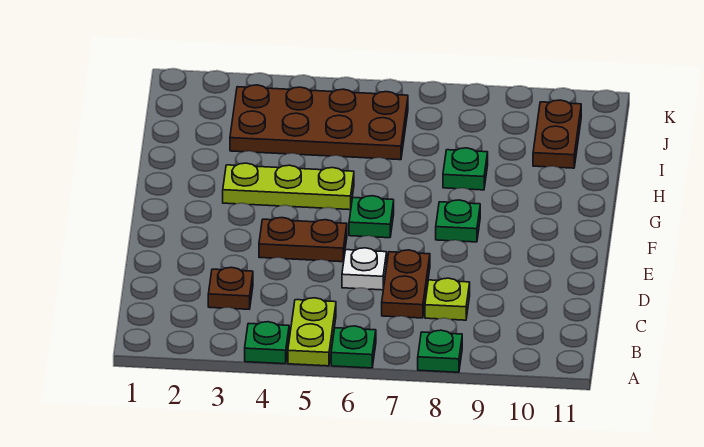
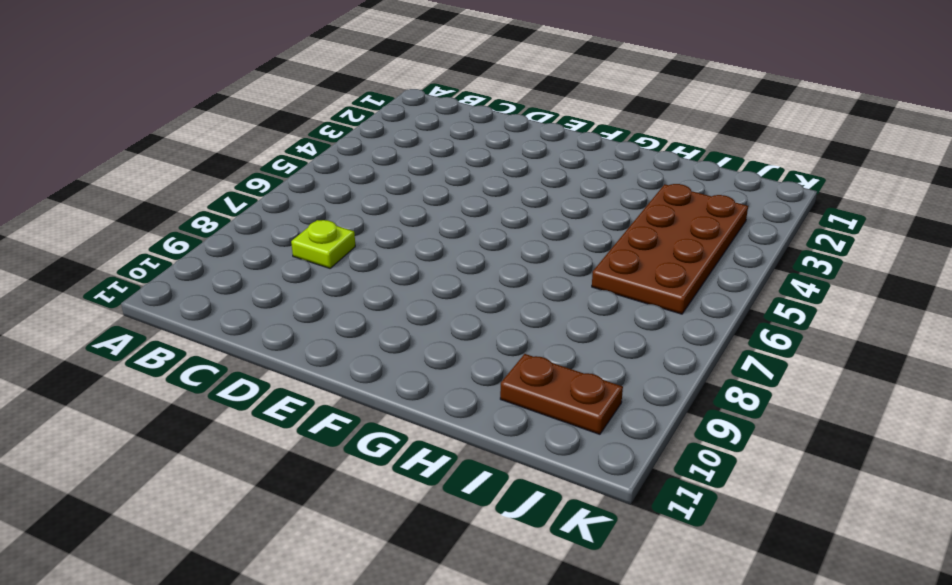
none -> green plate A4 level 1
none -> lime plate A5:B5 level 1
none -> green plate A6 level 1

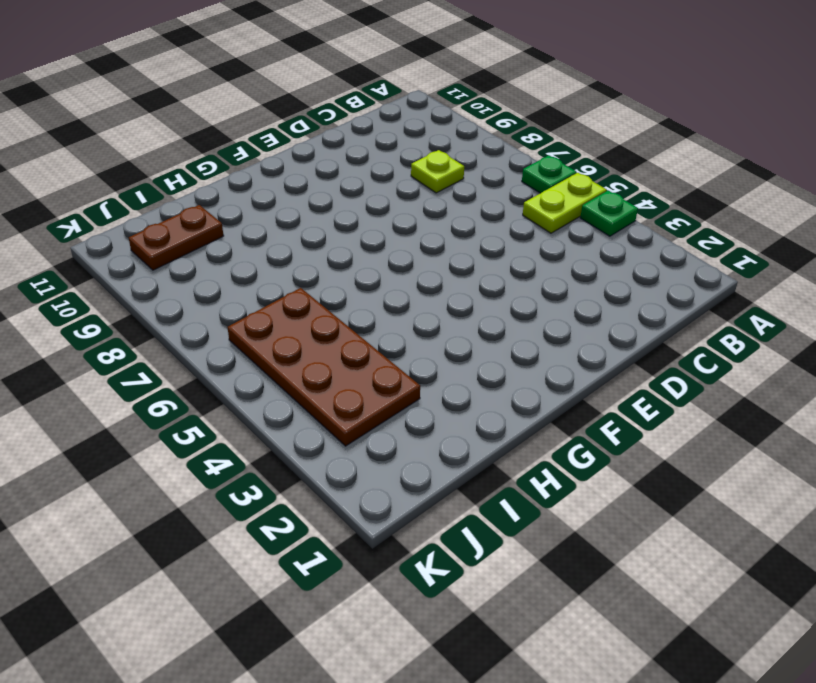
none -> green plate A8 level 1
none -> brown plate C3 level 1
none -> brown plate C7:D7 level 1

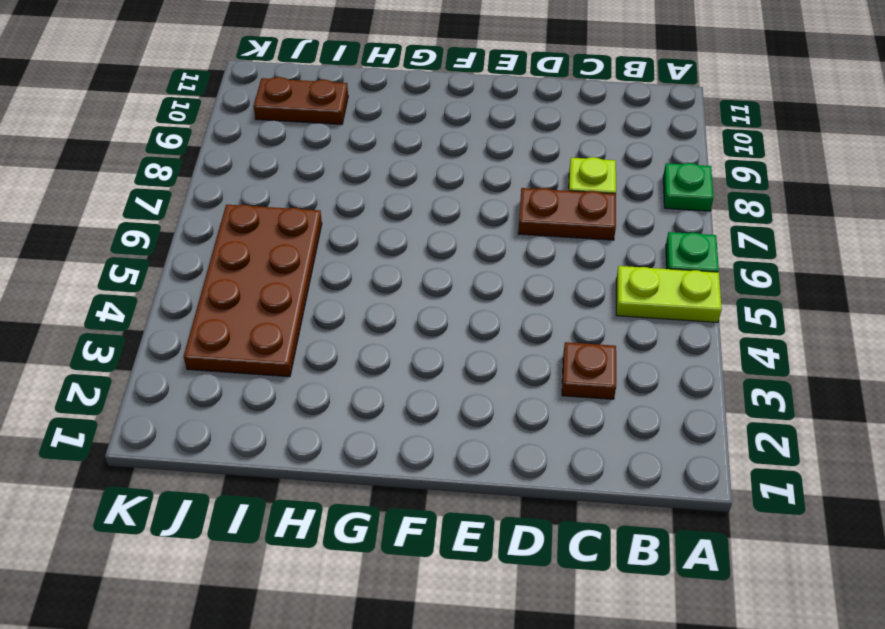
none -> green plate A4 level 1
none -> white plate D6 level 1
none -> brown plate E4:E5 level 1

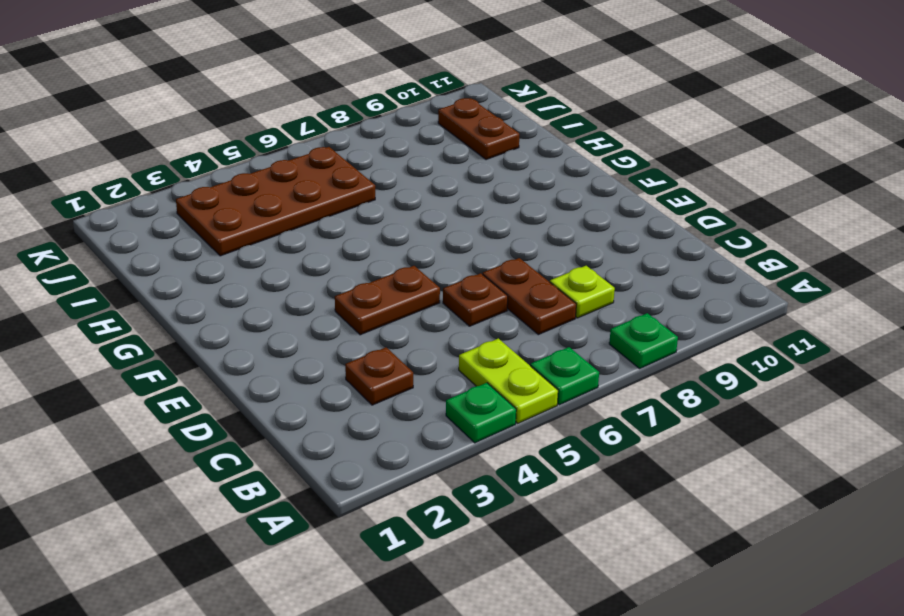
brown plate D6 level 1 -> white plate D6 level 1
none -> green plate F6 level 1
none -> green plate F8 level 1
none -> lime plate G3:G5 level 1

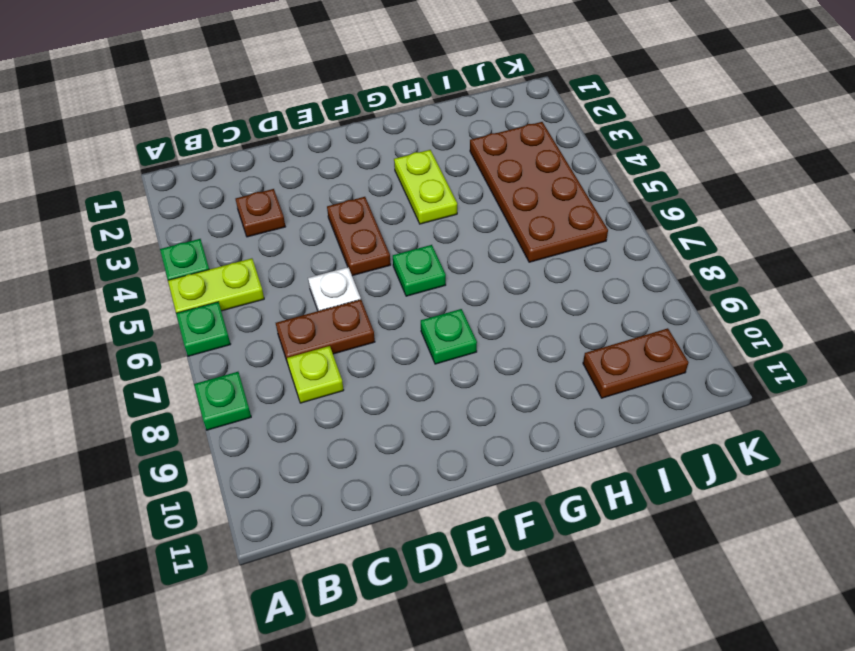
lime plate G3:G4 level 1 -> lime plate G3:G5 level 1
none -> green plate H8 level 1

